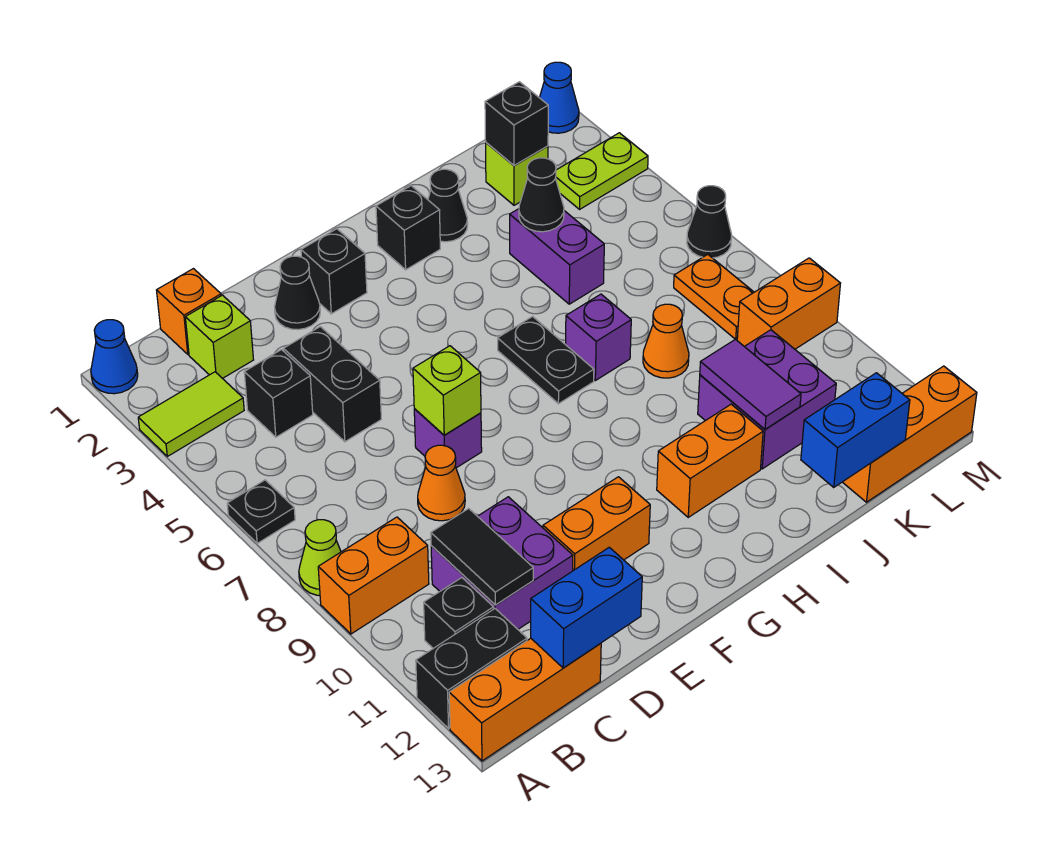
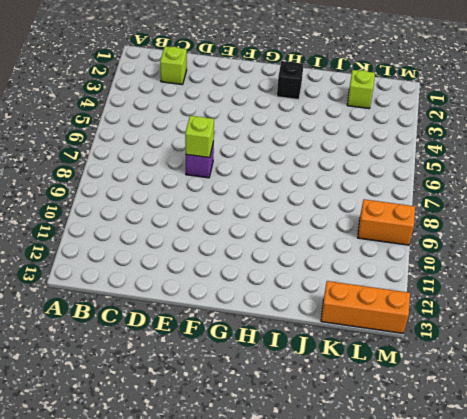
none -> blue cone A1 level 1
none -> lime tile A3:B3 level 1
none -> black plate A6 level 1
none -> lime cone A8 level 1

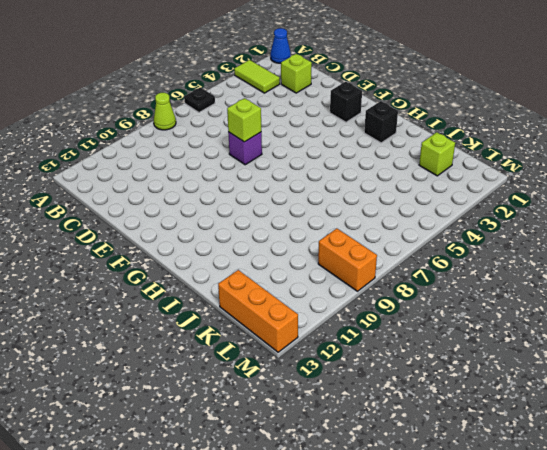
none -> orange brick A9:B9 level 1
none -> black brick A12:B12 level 1
none -> orange brick A13:C13 level 1
none -> black brick B11 level 1

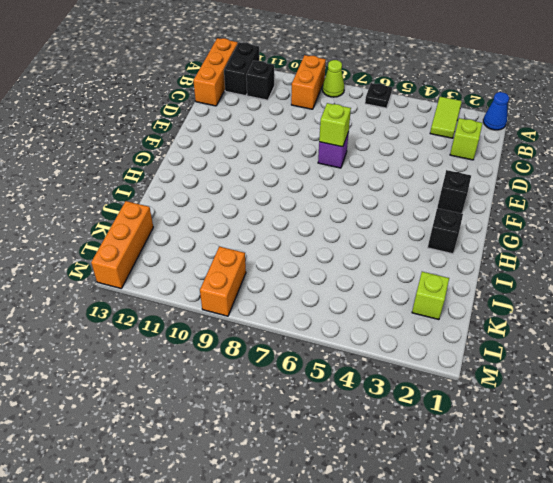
none -> orange brick C1 level 1
none -> black brick C4 level 1
none -> purple brick C10:D11 level 1
none -> black brick D4:D5 level 1

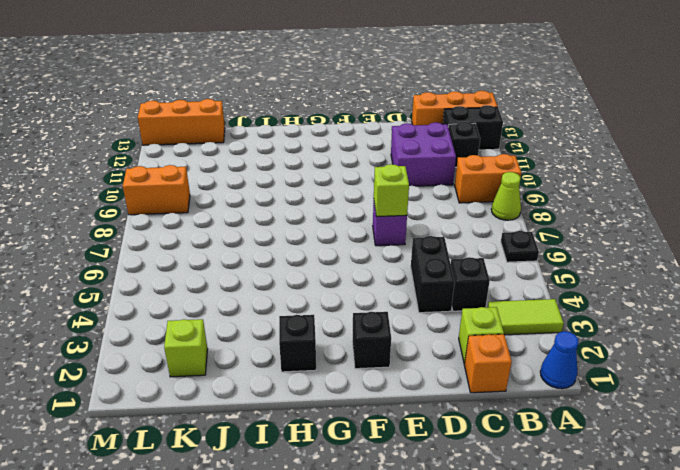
none -> orange cone D8 level 1
none -> black cone E2 level 1
none -> orange brick E11:F11 level 1
none -> black plate H6:H7 level 1

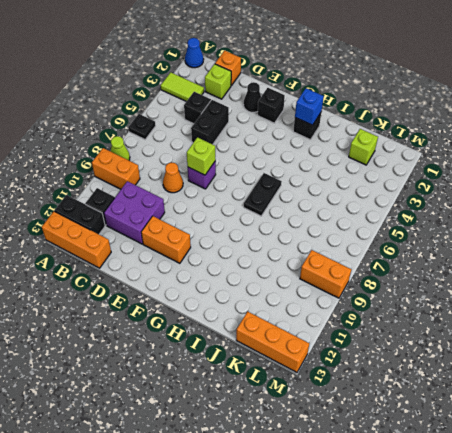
blue brick H2 level 2 -> none
none -> orange brick H11:I11 level 1
none -> black cone I2 level 1
none -> purple brick I7 level 1
none -> purple brick J4:J5 level 1

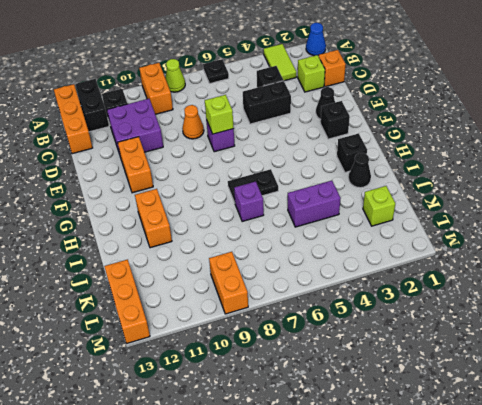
none -> orange cone J8 level 1
none -> purple brick J10:K11 level 1
none -> lime plate L3:M3 level 1
none -> orange plate L7:L8 level 1

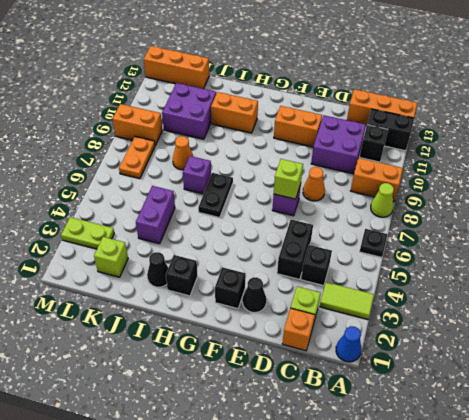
none -> blue cone M1 level 1
none -> black cone M6 level 1
none -> black tile C10:C11 level 2
none -> blue brick C13:D13 level 2

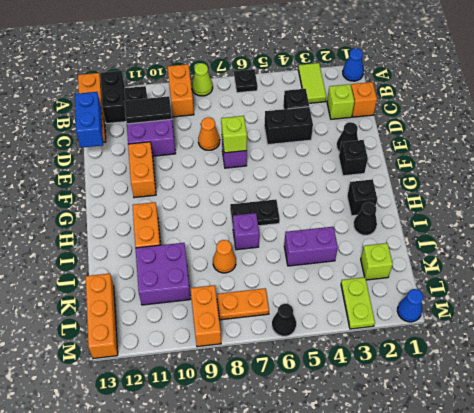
none -> black cone J4 level 2
none -> purple tile J10:J11 level 2
none -> blue brick J13:K13 level 2
none -> black brick K2 level 2

